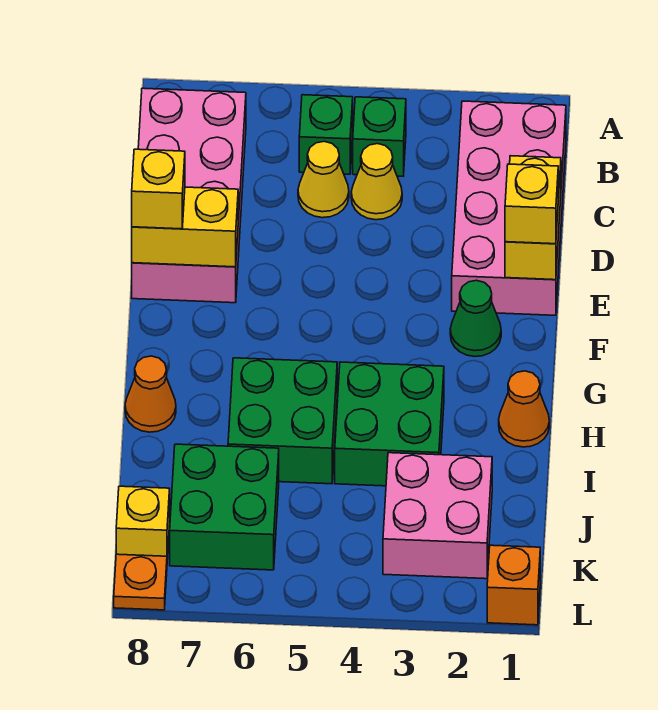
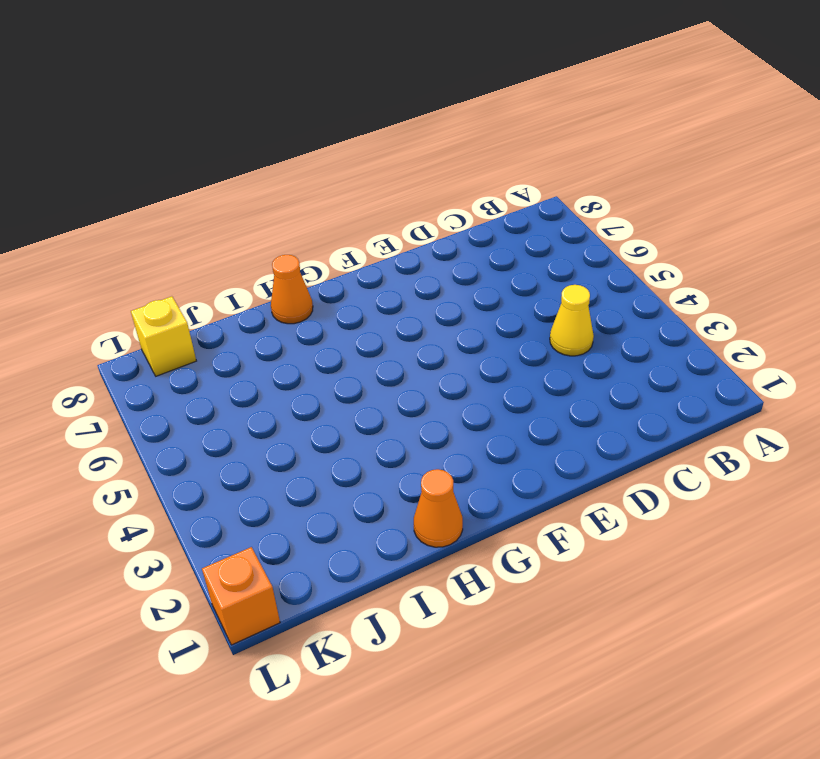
none -> pink brick B1:E2 level 1
none -> green brick B4 level 1
none -> green brick B5 level 1

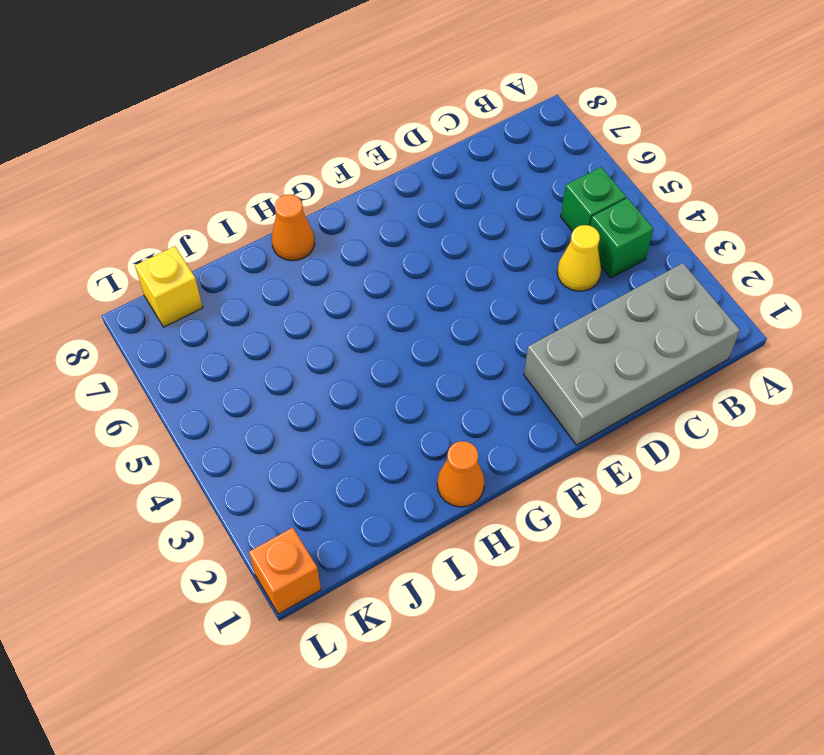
grey brick B1:E2 level 1 -> pink brick B1:E2 level 1
none -> pink brick B7:E8 level 1
none -> yellow cone C5 level 1
none -> green cone F2 level 1

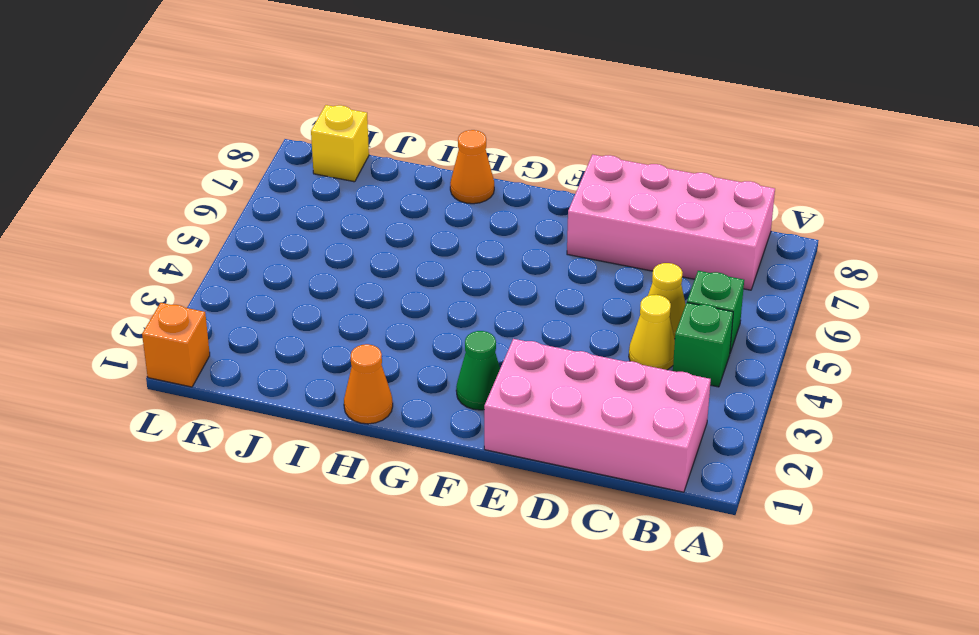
none -> green brick H3:I4 level 1
none -> green brick H5:I6 level 1
none -> pink brick J2:K3 level 1

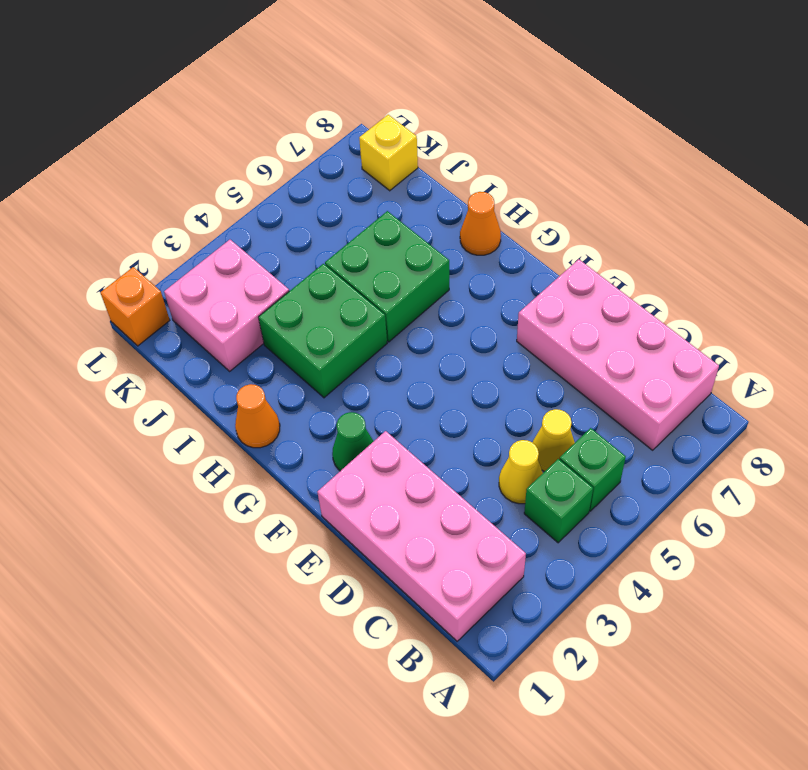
none -> green brick J6:K7 level 1
none -> orange plate L8 level 1
none -> yellow brick D1:E1 level 2

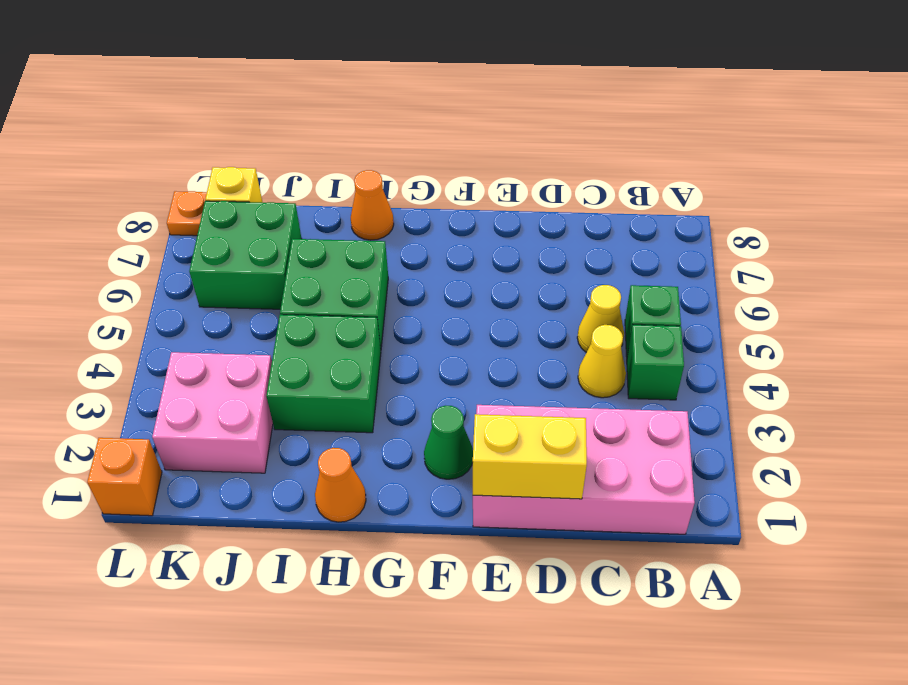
none -> pink brick B7:E8 level 1
none -> yellow brick E7:E8 level 2
none -> yellow brick E1 level 3

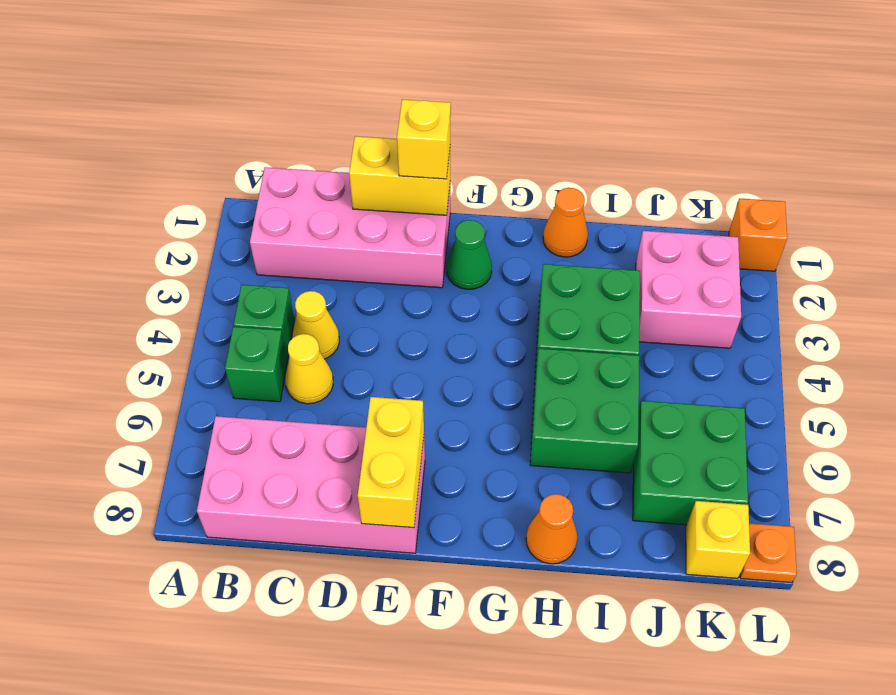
none -> yellow brick E8 level 3

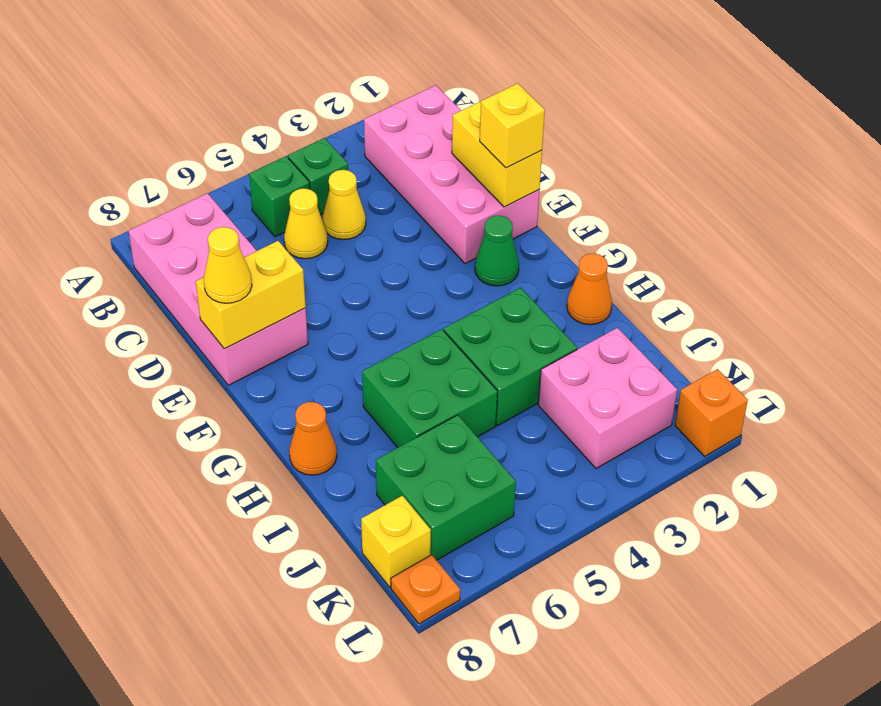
yellow cone E8 level 3 -> yellow brick E8 level 3

